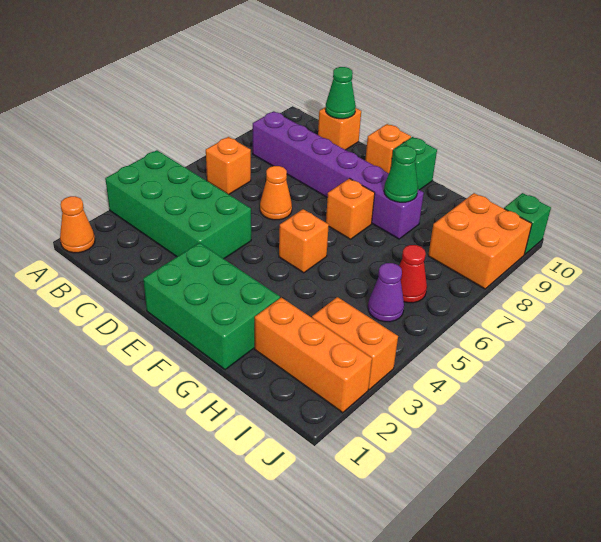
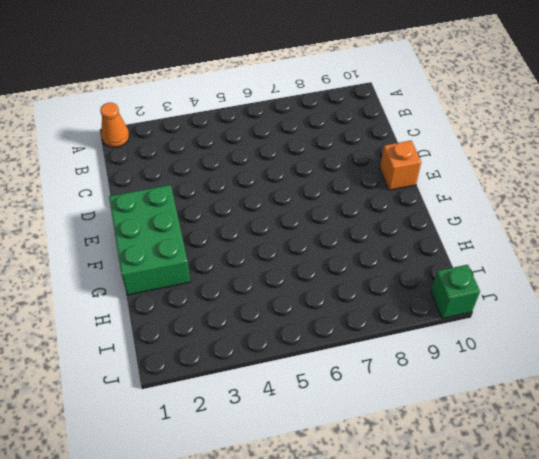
none -> green brick A3:D4 level 1
none -> orange brick B6 level 1
none -> purple brick B8:G8 level 1

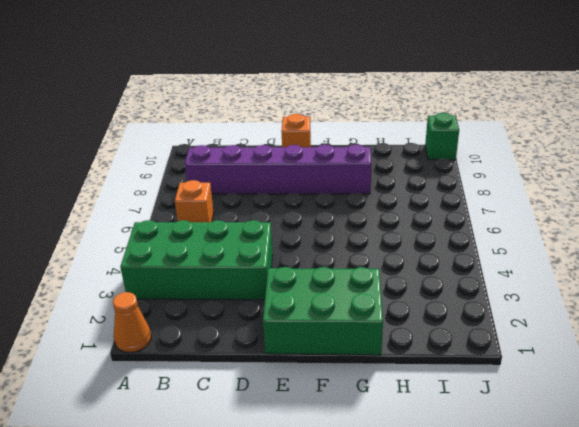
none -> orange brick C10 level 1
none -> orange cone D6 level 1
none -> orange brick F5 level 1

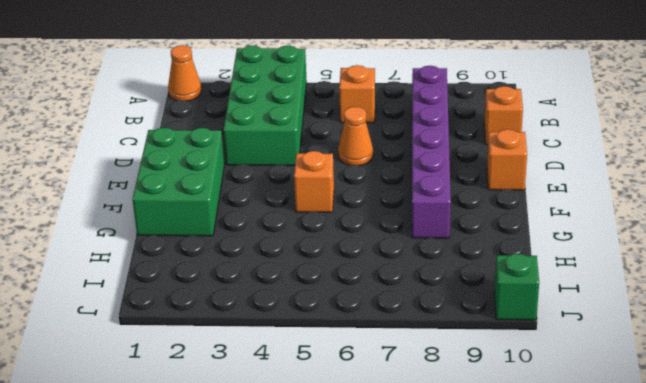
none -> orange brick F7 level 1
none -> green brick F10 level 1
none -> orange brick H2:J2 level 1

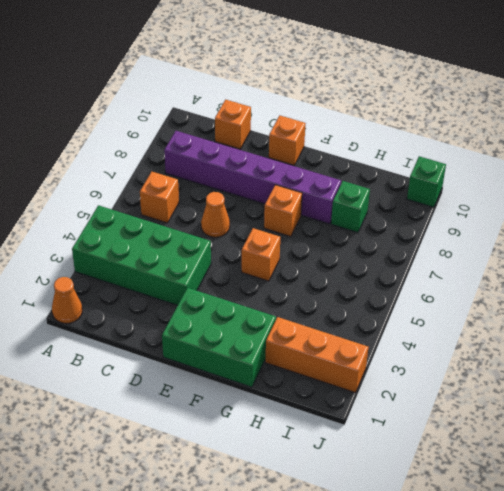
green brick H8 level 1 -> green brick F10 level 1
none -> orange brick I3:J3 level 1
none -> purple cone I5 level 1
none -> red cone I6 level 1

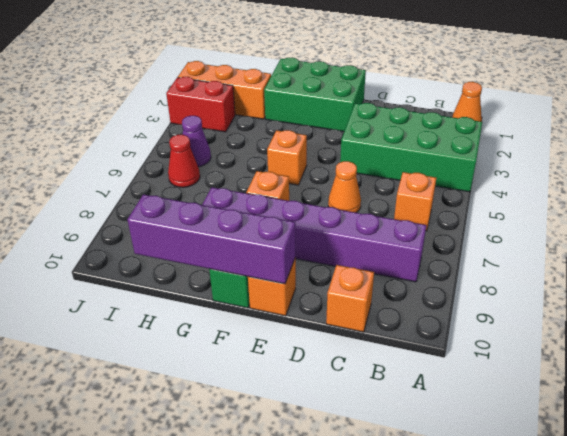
purple brick E10:H10 level 2 -> none
red brick I3:J3 level 1 -> orange brick I3:J3 level 1
none -> orange brick I8:J9 level 1
none -> green brick J10 level 1
none -> green cone C10 level 2

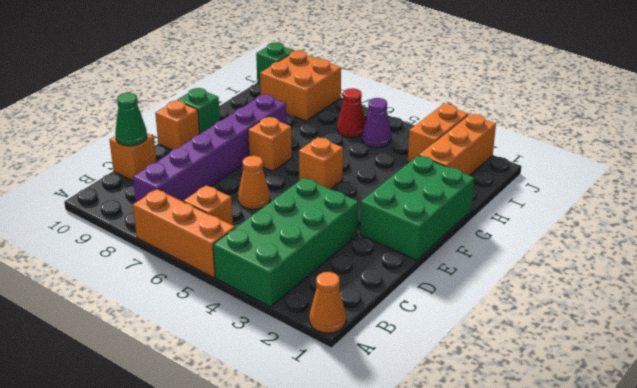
orange brick A5:A7 level 1 -> none
none -> green cone G8 level 2

